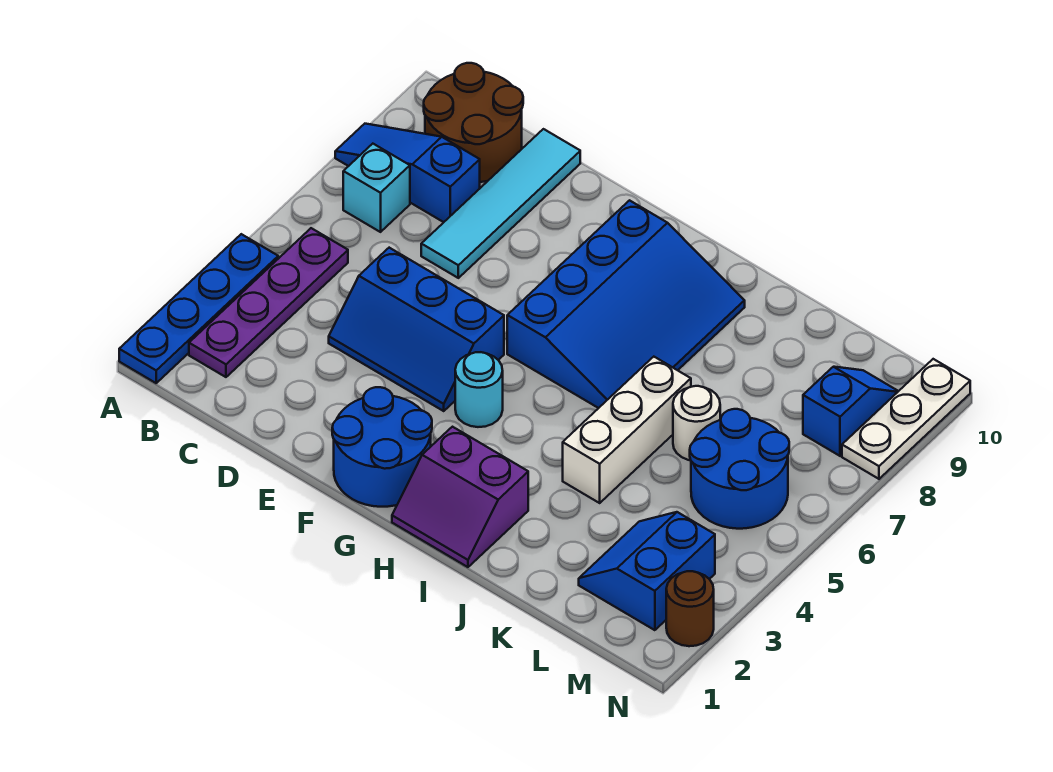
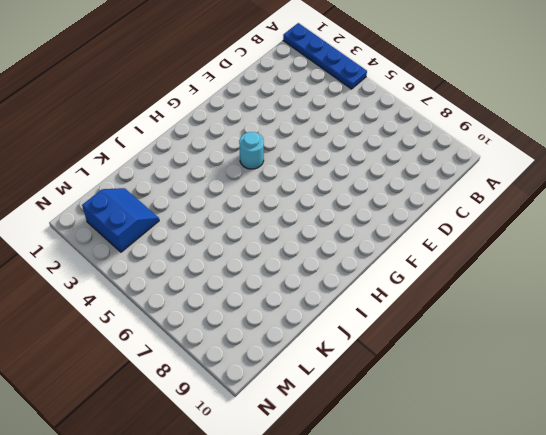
none -> blue slope A8:C8 level 1 top C
none -> purple plate B2:B5 level 1
none -> cyan brick B7 level 1

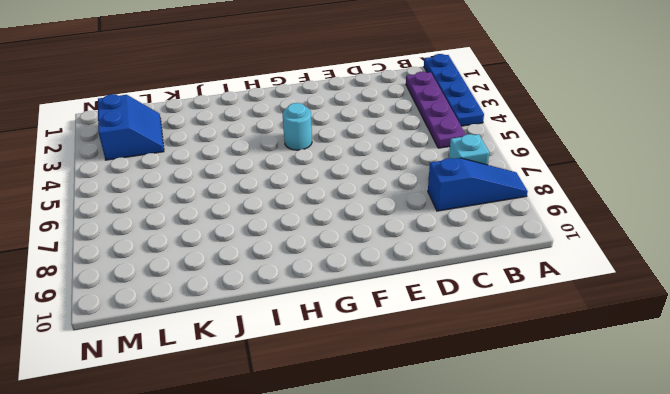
none -> brown round brick B9:C10 level 1
none -> blue slope D4:F5 level 1 top 5
none -> cyan tile D7:D10 level 1

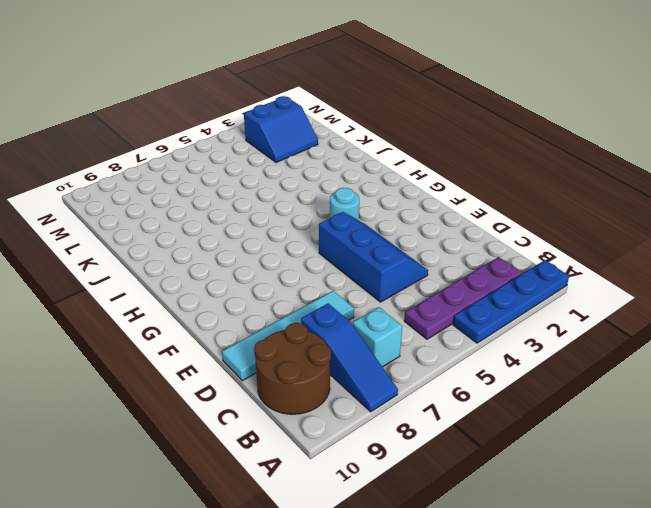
none -> blue round brick F1:G2 level 1
none -> blue slope G6:I9 level 1 top G
none -> purple slope H1:I2 level 1 top 2

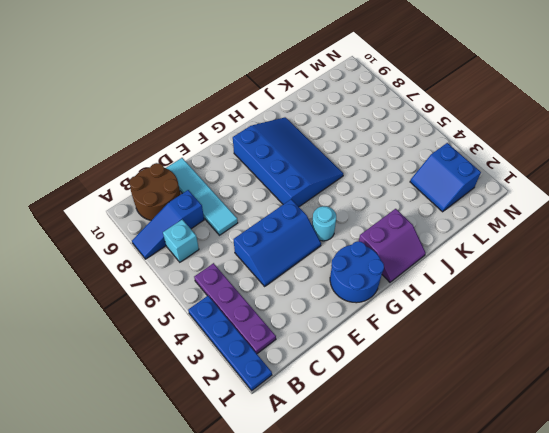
none -> white brick J4:J6 level 1
none -> white round brick K6 level 1
none -> blue round brick L5:M6 level 1

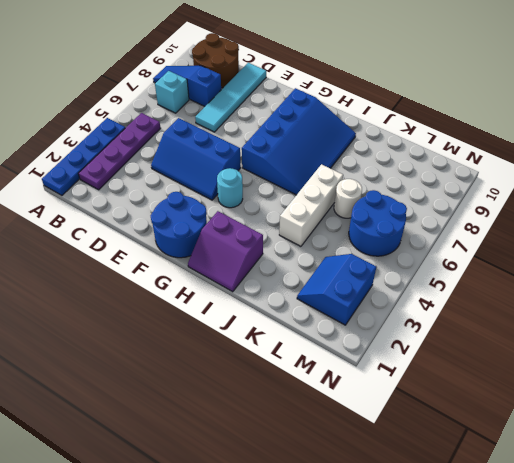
none -> blue slope M8:M9 level 1 top 8
none -> brown round brick N2 level 1
none -> white plate N8:N10 level 1

